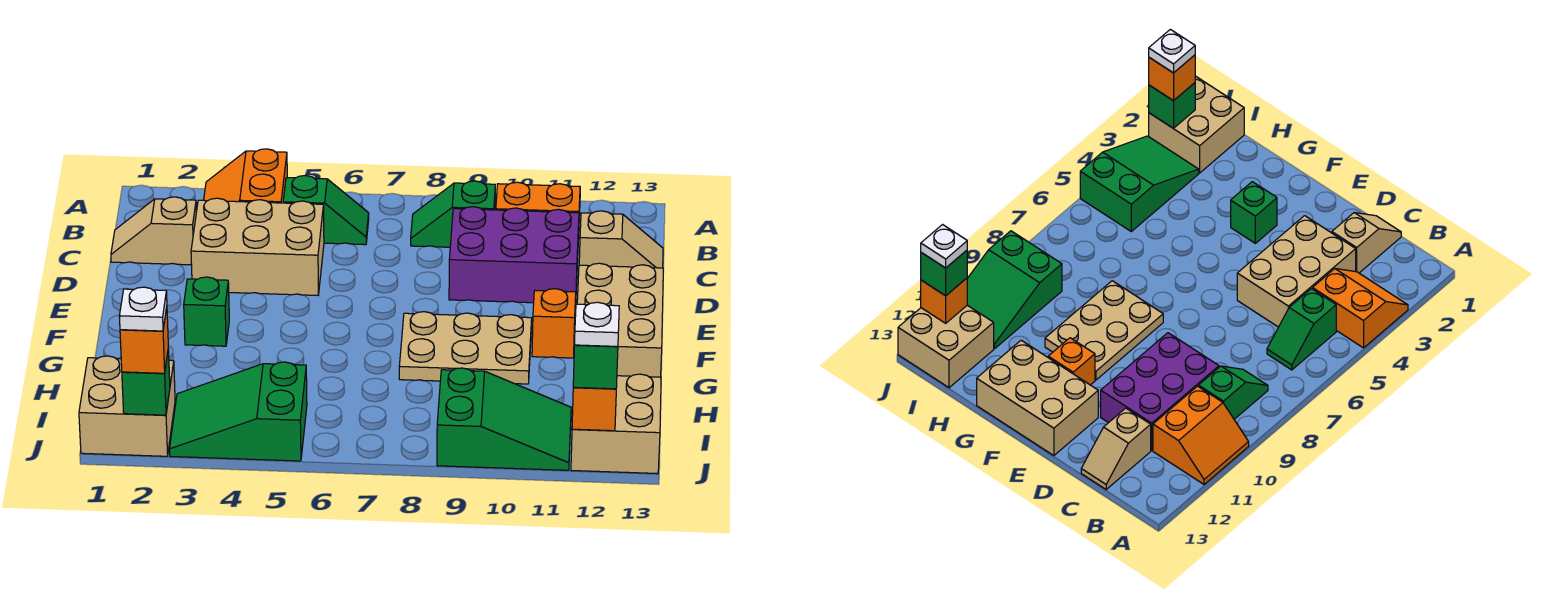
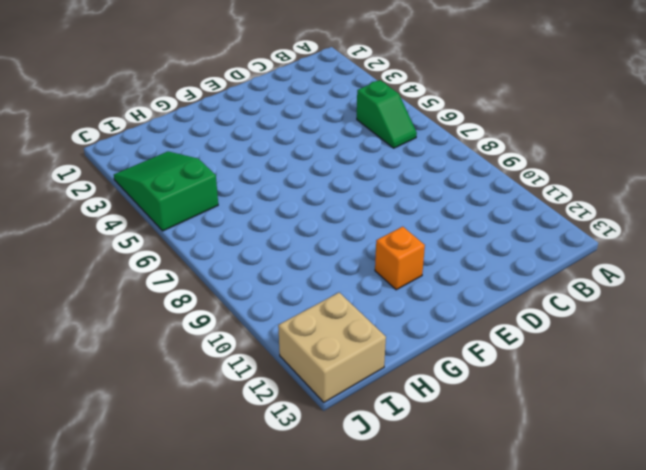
none -> orange slope A3:B4 level 1 top 4
none -> orange slope A10:B11 level 1 top B
none -> green slope B8:B9 level 1 top 9

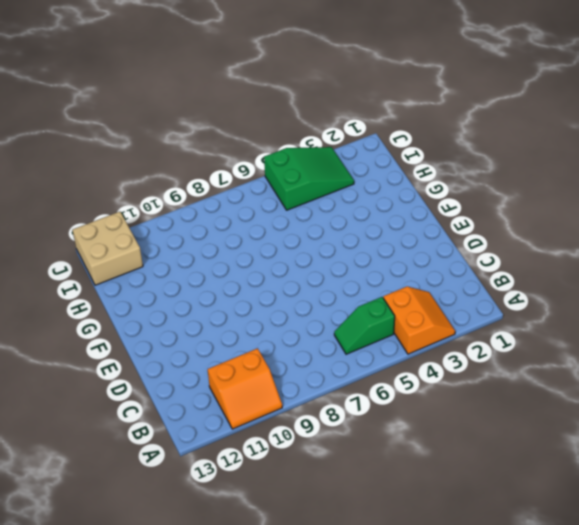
none -> green slope B8:B9 level 1 top 9
none -> tan slope C1:C2 level 1 top 2
none -> tan brick C3:D5 level 1

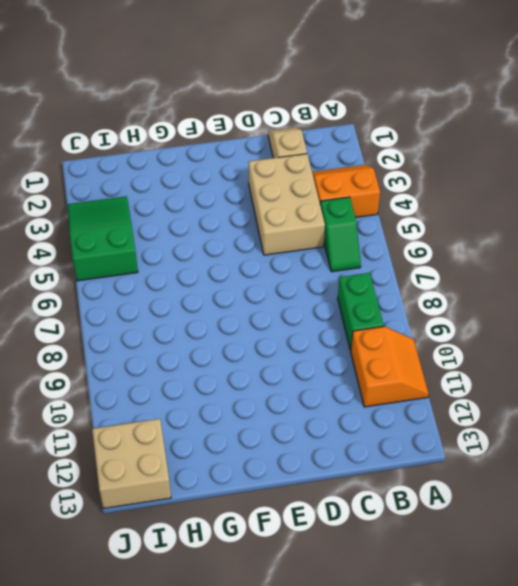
green brick B8:B9 level 1 -> green slope B8:B9 level 1 top 9
none -> purple brick C9:D11 level 1
none -> tan slope C12:C13 level 1 top 12
none -> tan brick E12:G13 level 1

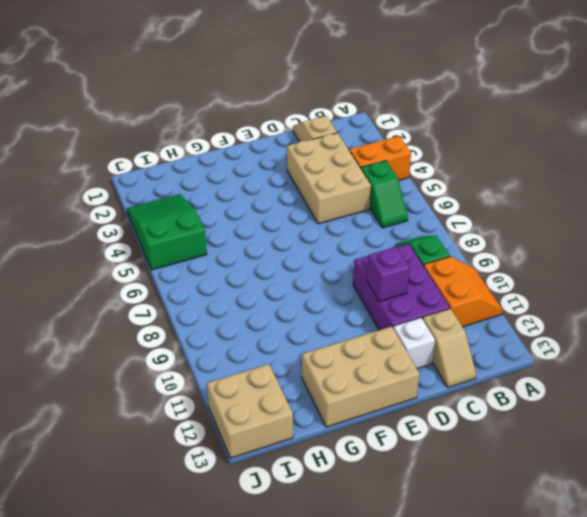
purple brick D10 level 2 -> none
white brick D12 level 1 -> none
none -> green brick F3 level 1
none -> tan plate F8:G10 level 1
none -> orange brick F11 level 1

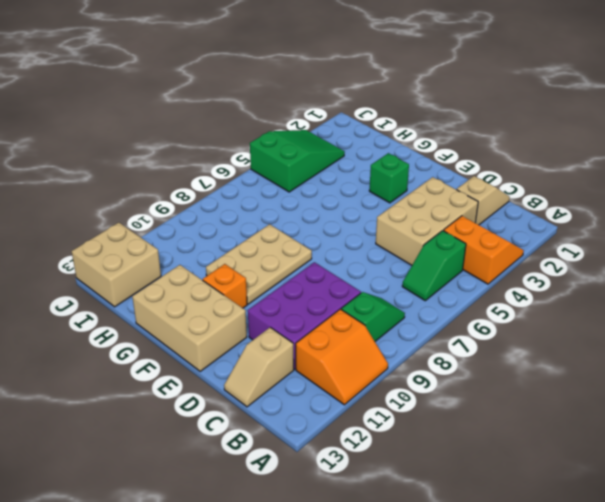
none -> tan brick I1:J2 level 1
none -> green slope I9:J11 level 1 top 9
none -> green brick J2 level 2

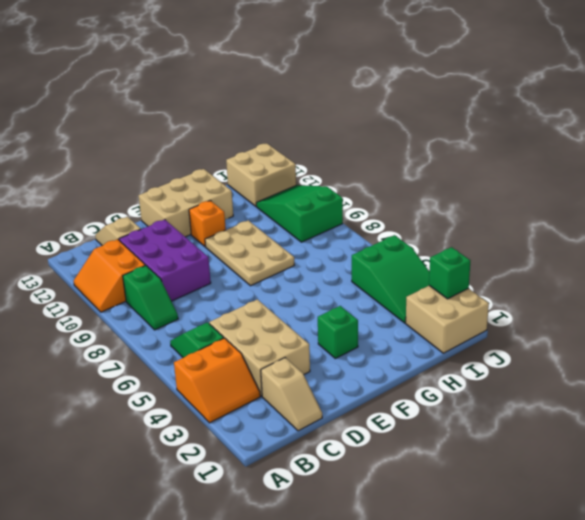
none -> orange brick J12 level 2
none -> orange brick J2 level 3
none -> green brick J12 level 3

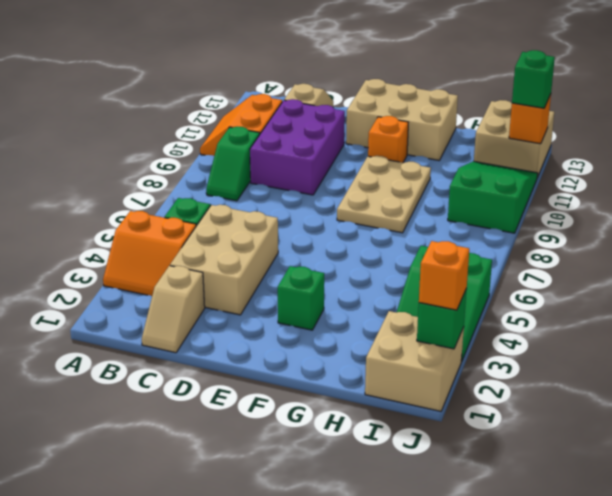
none -> white plate J2 level 4
none -> white plate J12 level 4

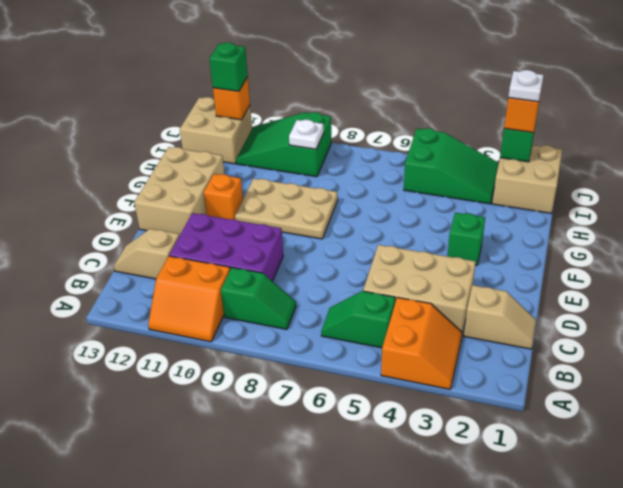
white plate I9 level 2 -> white plate J12 level 4

